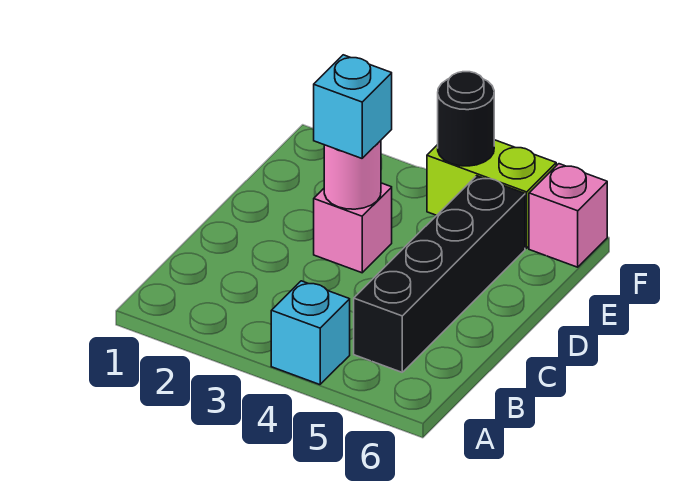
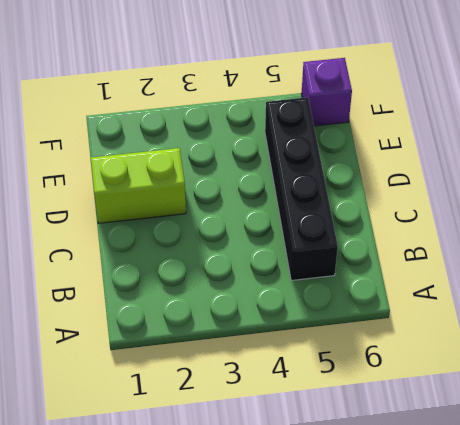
lime brick D1:D2 level 1 -> lime brick F4:F5 level 1
purple brick F6 level 1 -> pink brick F6 level 1
none -> cyan brick A4 level 1
none -> pink brick D3 level 1

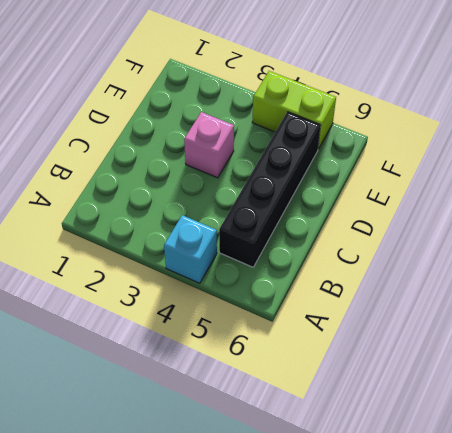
none -> pink brick F6 level 1
none -> pink round brick D3 level 2

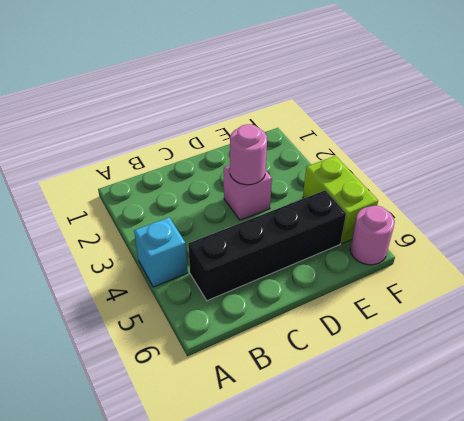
pink round brick F6 level 1 -> pink brick F6 level 1
none -> black round brick F4 level 2
none -> cyan brick D3 level 3

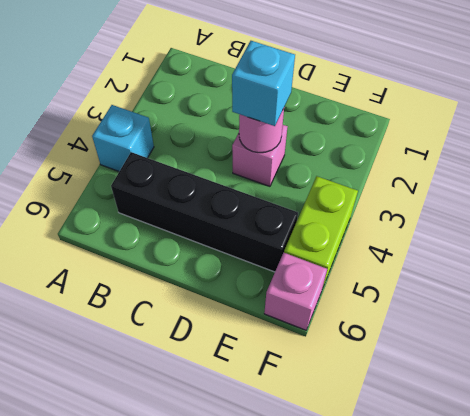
none -> black round brick F4 level 2

